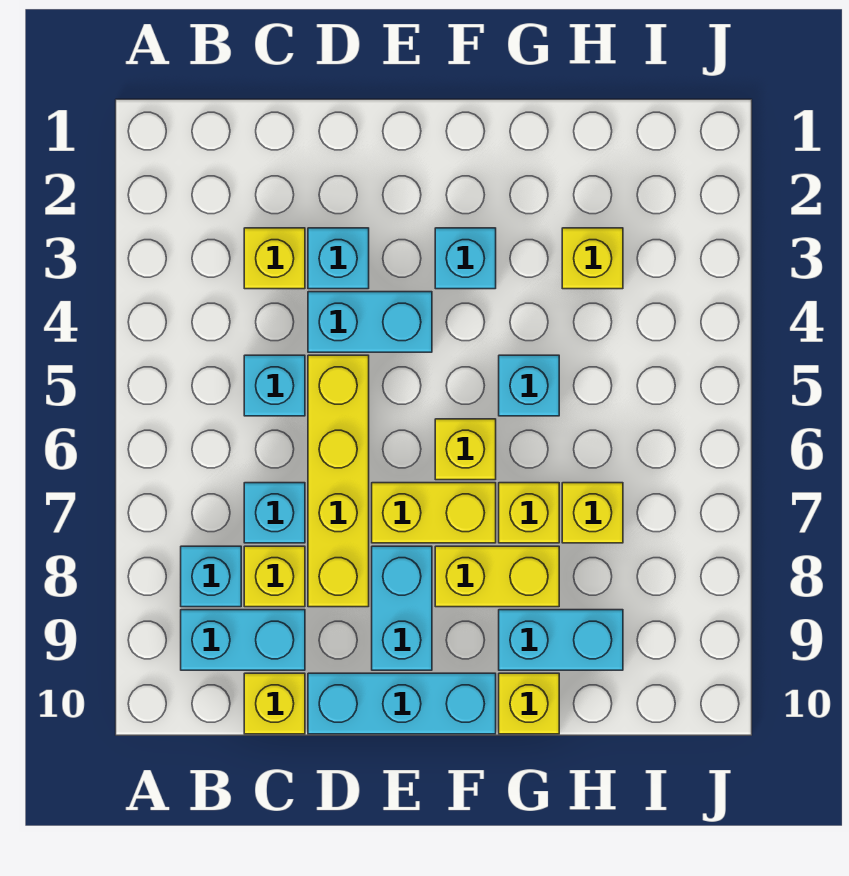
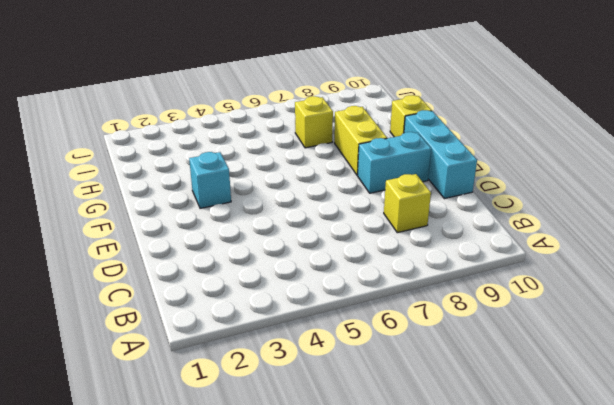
none -> cyan brick B8 level 1
none -> cyan brick B9:C9 level 1
none -> yellow brick C3 level 1

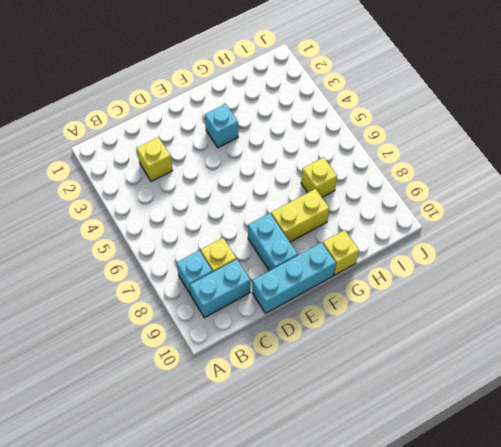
none -> cyan brick C5 level 1
none -> cyan brick C7 level 1
none -> yellow brick C10 level 1

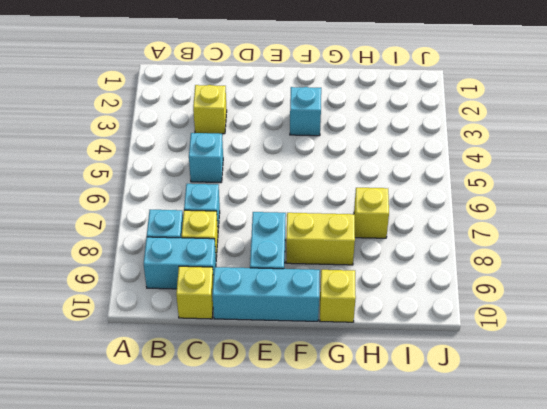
none -> cyan brick D3 level 1
none -> cyan brick D4:E4 level 1
none -> yellow brick D5:D8 level 1

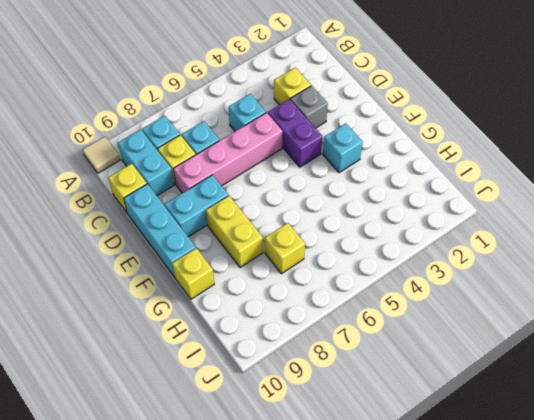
tan tile A10 level 1 -> none
grey brick D3 level 1 -> cyan brick D3 level 1
purple brick D4:E4 level 1 -> cyan brick D4:E4 level 1
pink brick D5:D8 level 1 -> yellow brick D5:D8 level 1
none -> yellow brick E7:F7 level 1
none -> yellow brick F6 level 1
none -> cyan brick G5 level 1

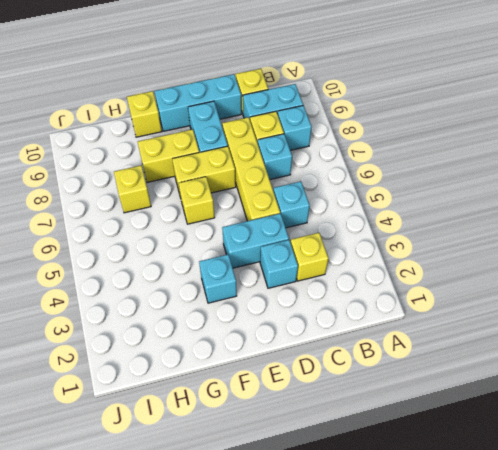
none -> cyan brick G5 level 1
none -> yellow brick G7 level 1
none -> cyan brick G9:H9 level 1

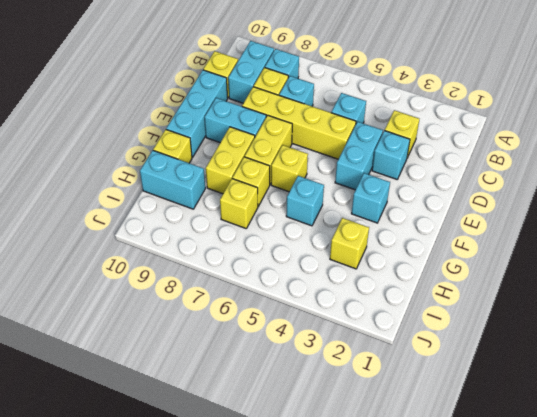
cyan brick H9:H10 level 1 -> cyan brick G9:H9 level 1

